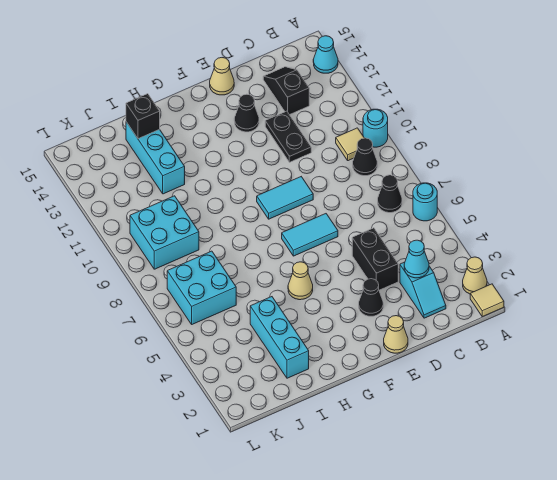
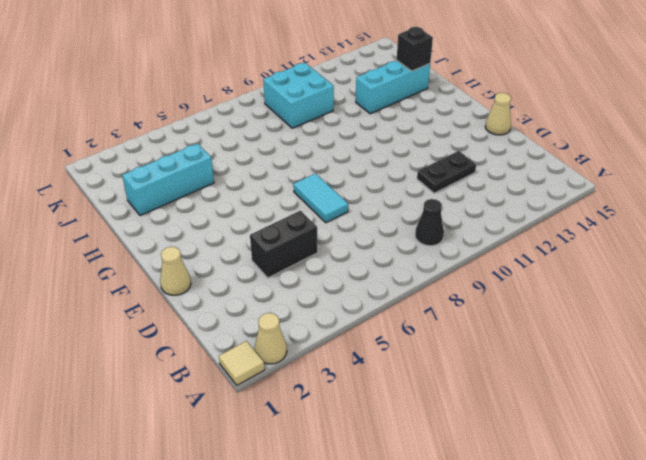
none -> cyan round brick A6 level 1
none -> cyan round brick A10 level 1
none -> cyan cone A14 level 1

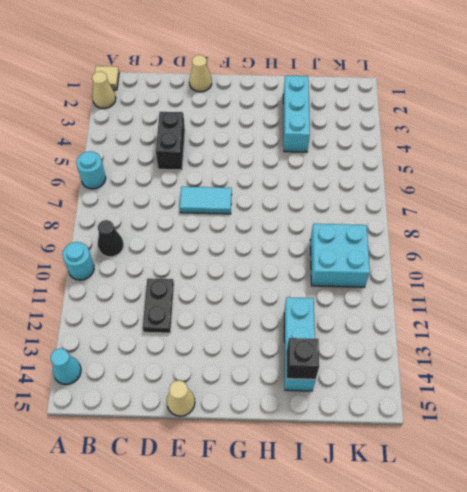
none -> black cone B7 level 1
none -> tan tile B10 level 1
none -> cyan slope C2:C3 level 1 top 3

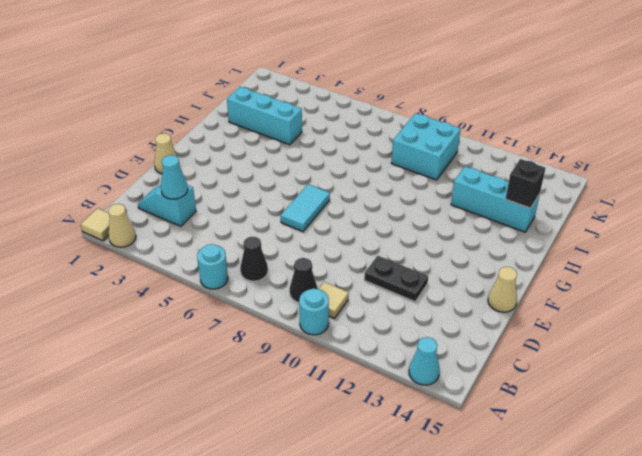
none -> black slope C13:C14 level 1 top 13
none -> black brick D4:D5 level 1
none -> black cone E3 level 1

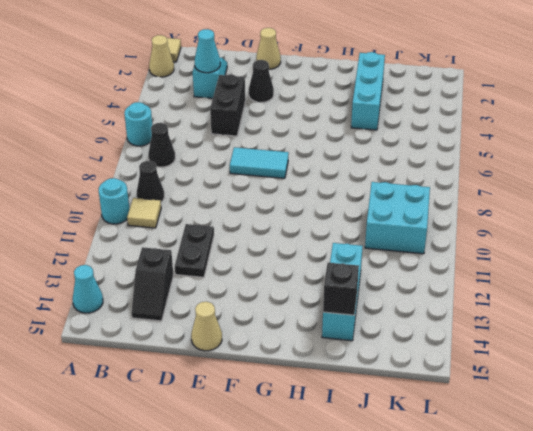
none -> cyan tile E9:F9 level 1
none -> black cone E13 level 1
none -> tan cone G5 level 1

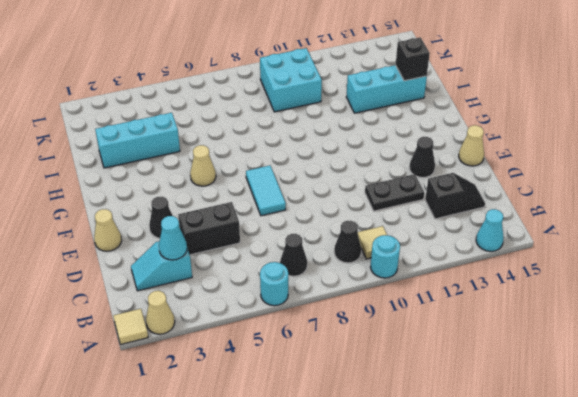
none -> cyan tile E9:F9 level 1
none -> cyan brick J6:K7 level 1

